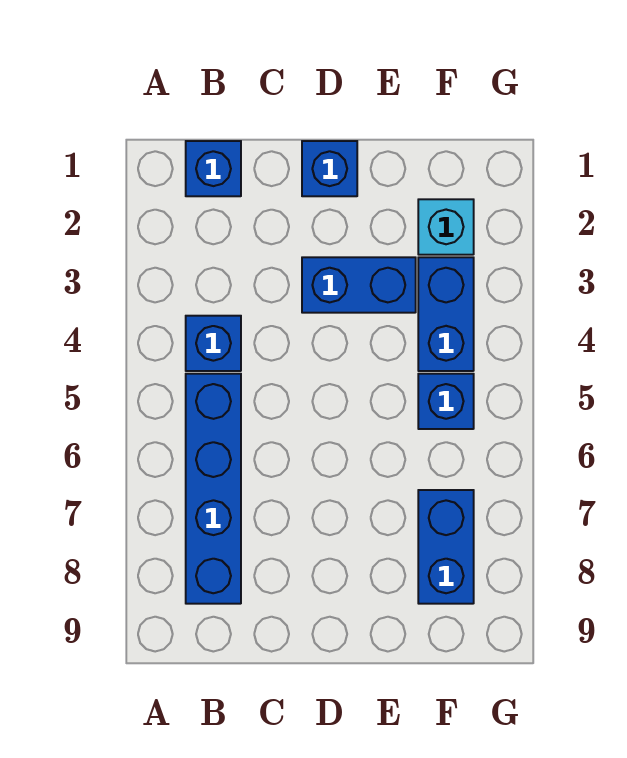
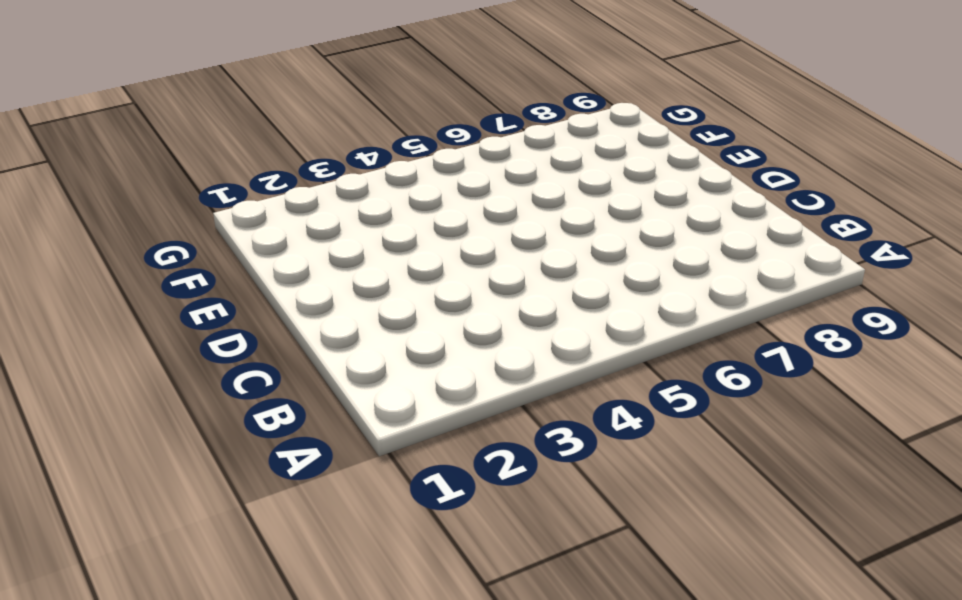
none -> blue brick B1 level 1
none -> blue brick B4 level 1

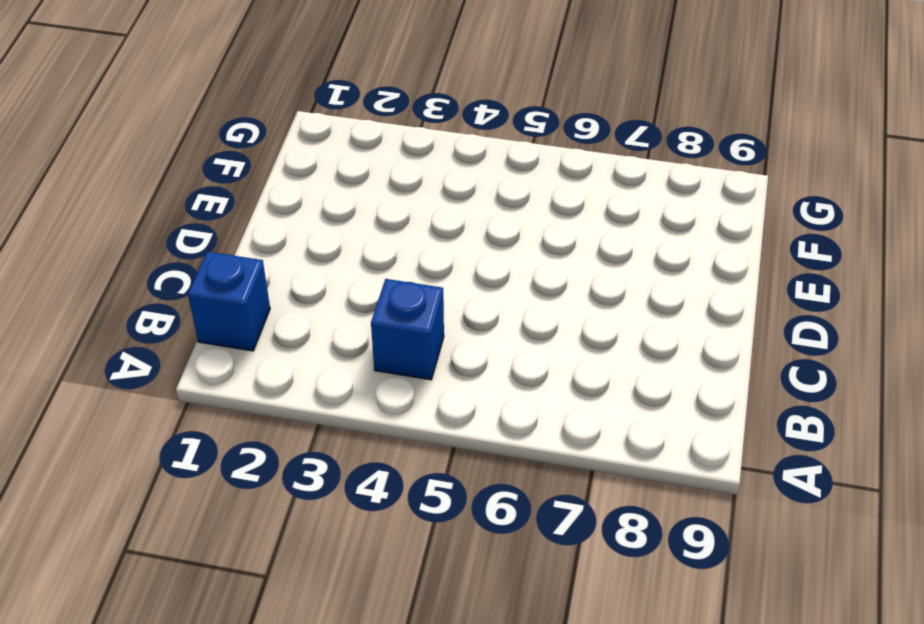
none -> blue brick B5:B8 level 1
none -> blue brick D1 level 1

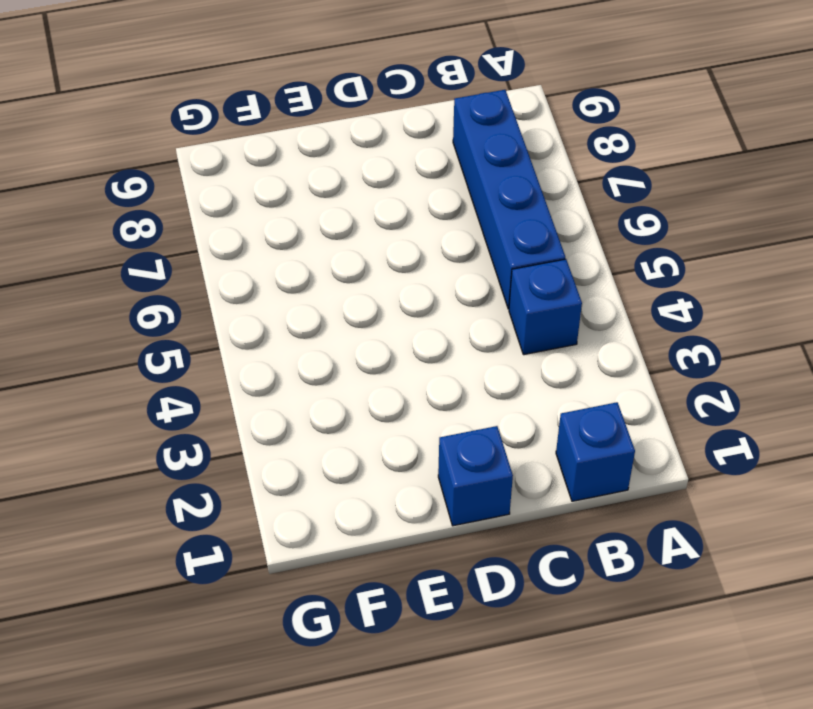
none -> blue brick D3:E3 level 1
none -> cyan brick F2 level 1

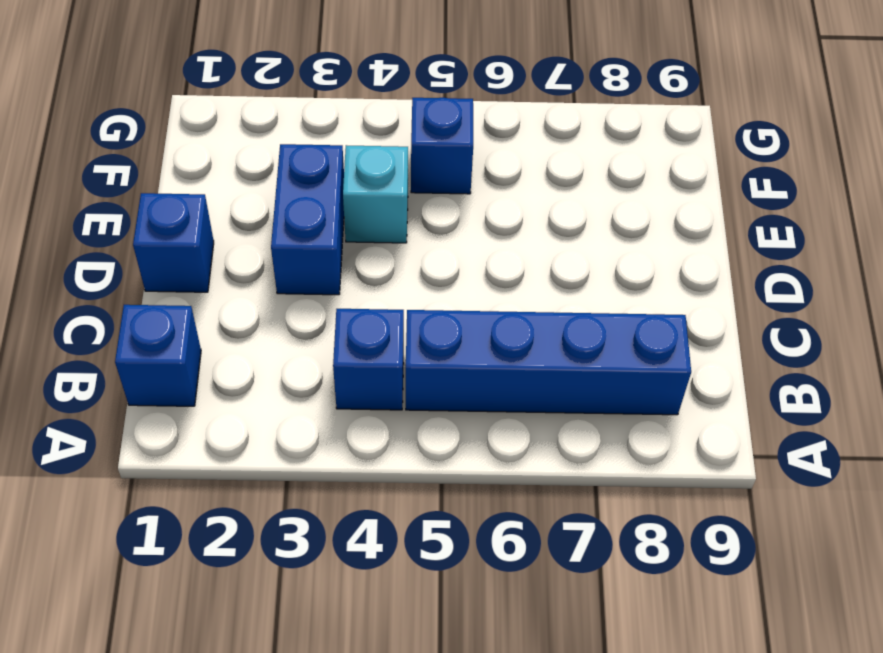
cyan brick E4 level 1 -> cyan brick F2 level 1
none -> blue brick F3:F4 level 1
none -> blue brick F7:F8 level 1

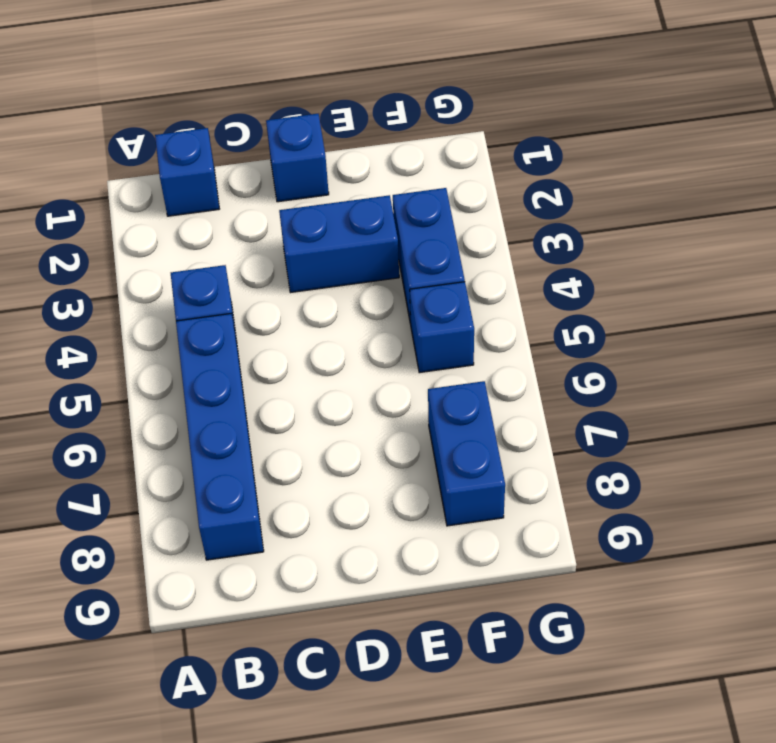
none -> cyan brick F2 level 1

